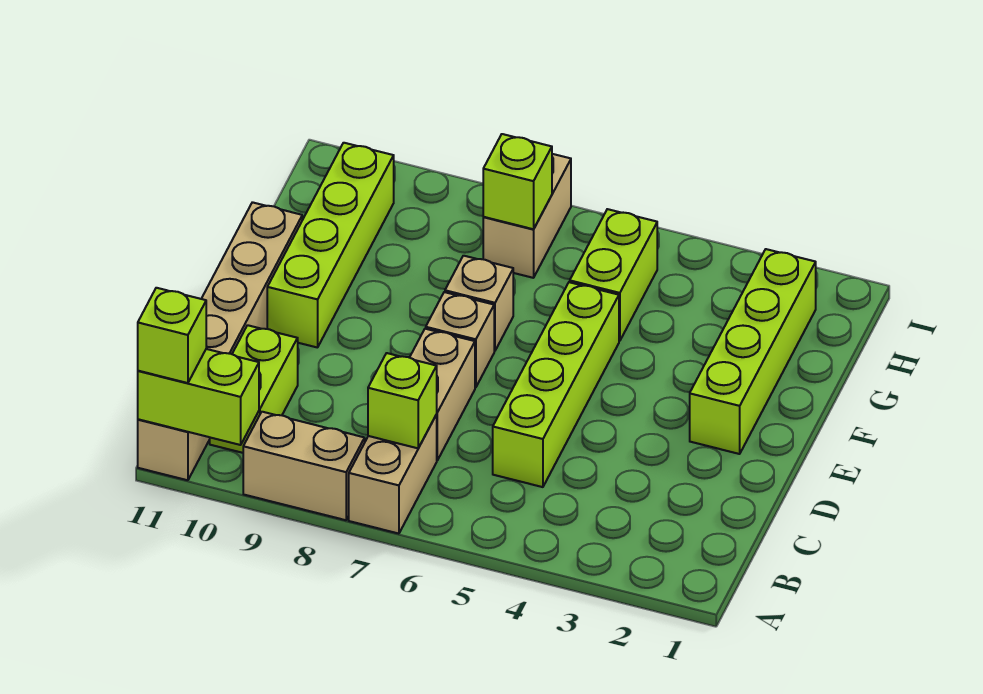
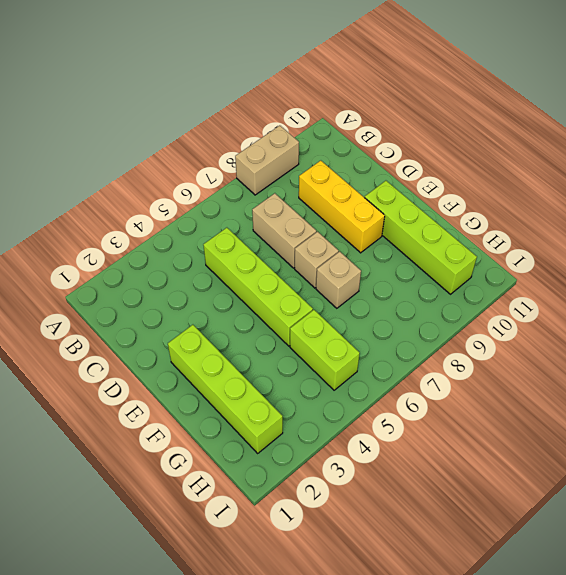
yellow brick C9:E9 level 1 -> none
none -> tan brick A7:B7 level 1
none -> tan brick A11:F11 level 1
none -> lime brick B10:C10 level 1

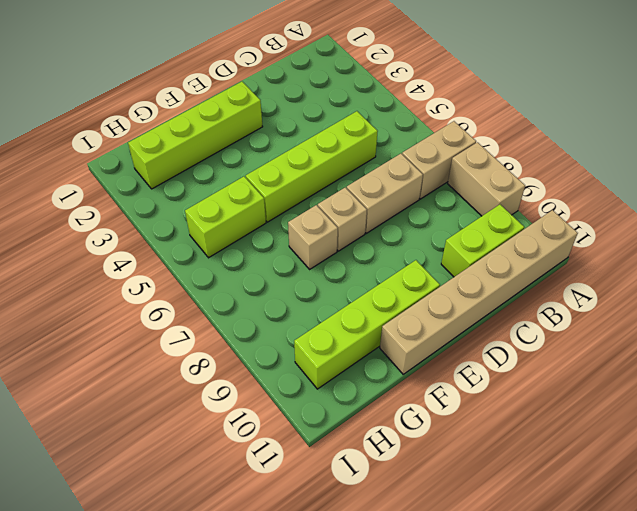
none -> tan brick H7:I7 level 1
none -> lime brick A10:A11 level 2
none -> lime brick B7 level 2

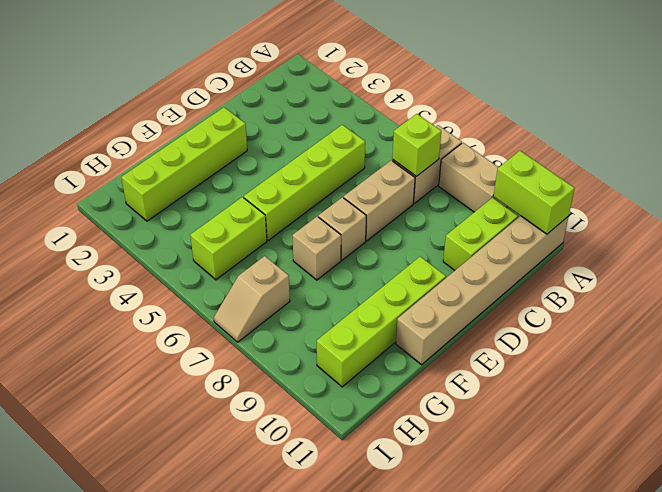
tan slope H7:I7 level 1 top H -> tan brick H7:I7 level 1
none -> lime brick H7 level 2
none -> lime brick A11 level 3

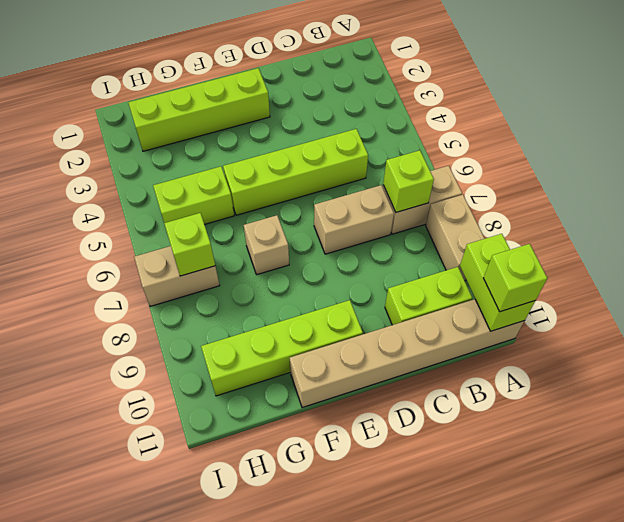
none -> tan brick E7 level 1

